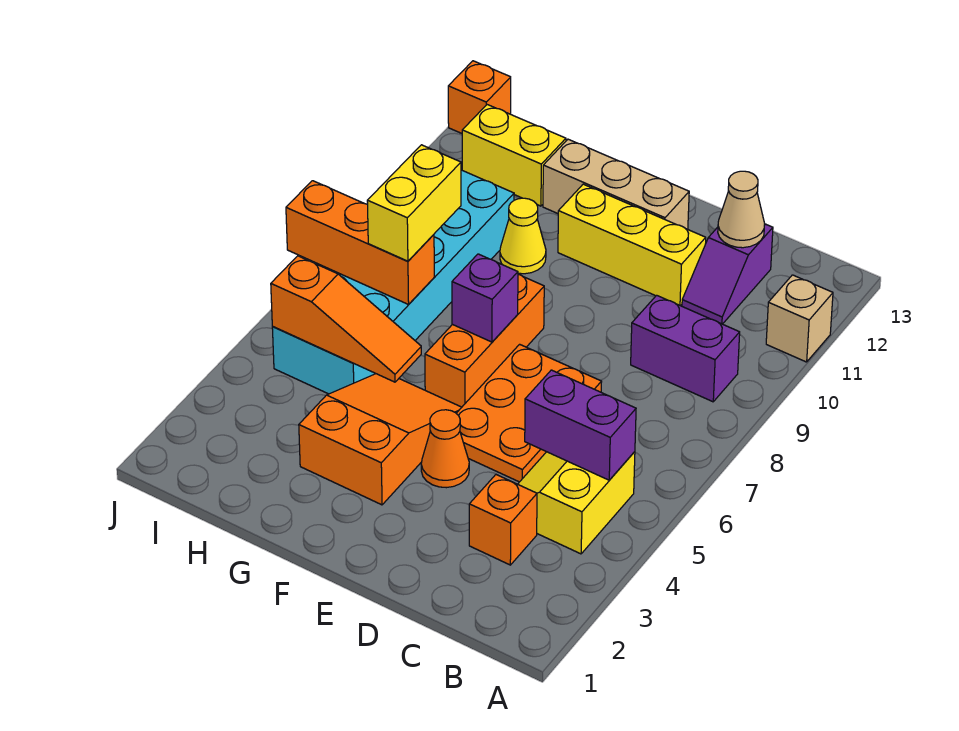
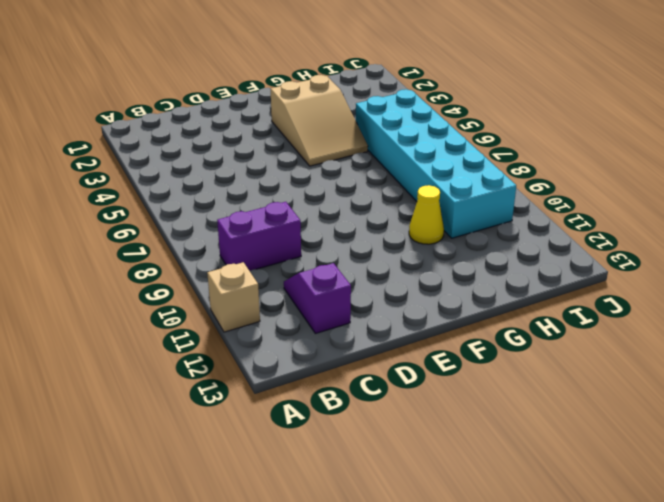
tan slope F3:G5 level 1 top 3 -> orange slope F3:G5 level 1 top 3
none -> yellow slope B4:C5 level 1 top B
none -> orange brick C3 level 1
none -> orange plate D5:E7 level 1

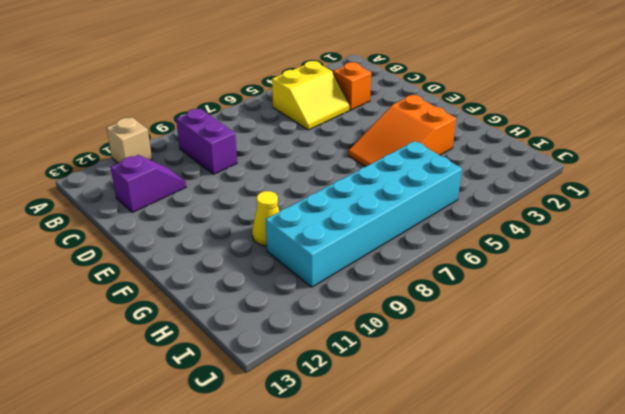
none -> orange plate D5:E7 level 1
none -> yellow brick D11:F11 level 1
none -> orange cone E4 level 1

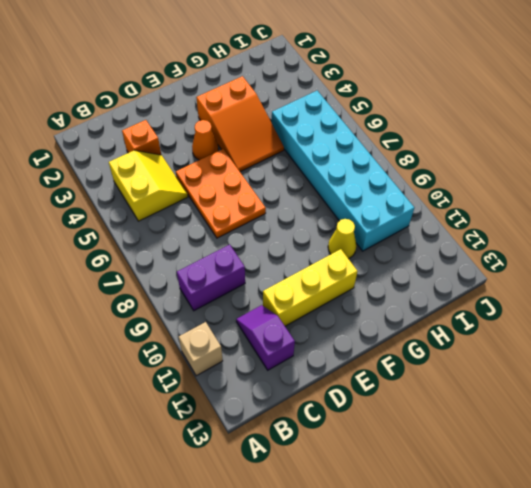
none -> tan brick E12:G12 level 1
none -> orange brick F6:F8 level 1
none -> yellow brick H12:I12 level 1

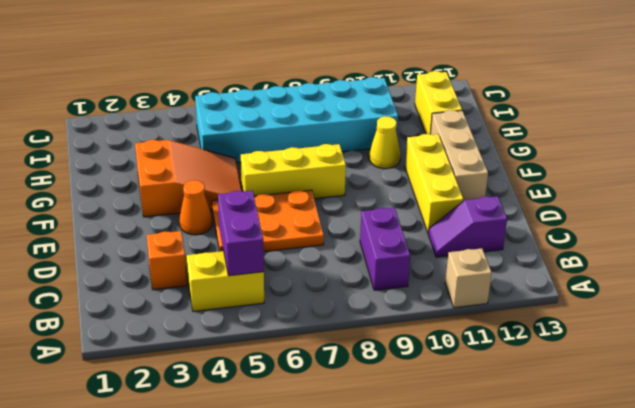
yellow brick F6:F8 level 1 -> orange brick F6:F8 level 1
none -> orange brick J13 level 1
none -> tan cone C12 level 2
none -> purple brick F7 level 2

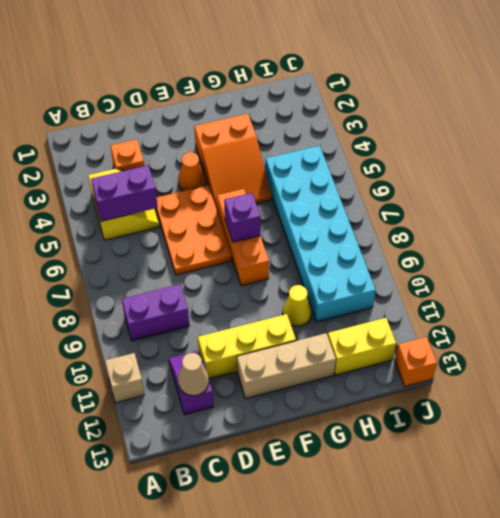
none -> orange slope G5:I5 level 2 top I
none -> orange brick H7:J7 level 2
none -> yellow brick H7:H8 level 3

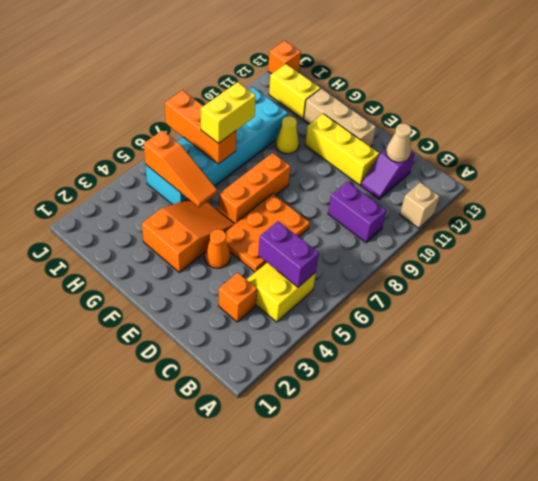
none -> purple brick F7 level 2

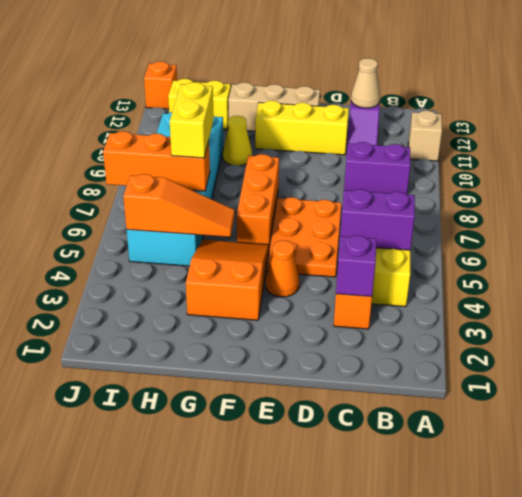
purple brick C3 level 2 -> purple brick F7 level 2

